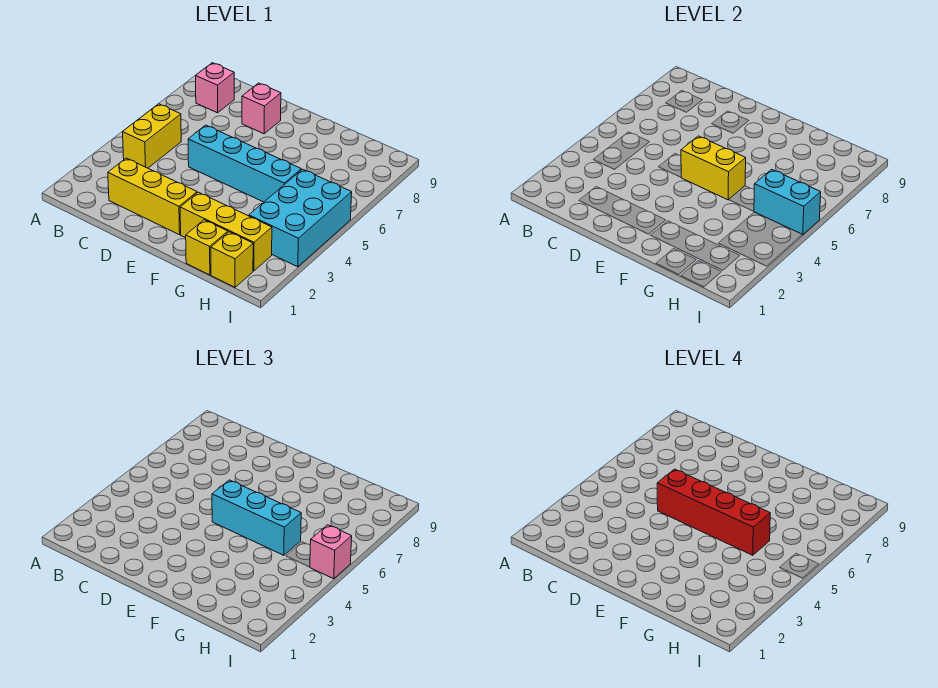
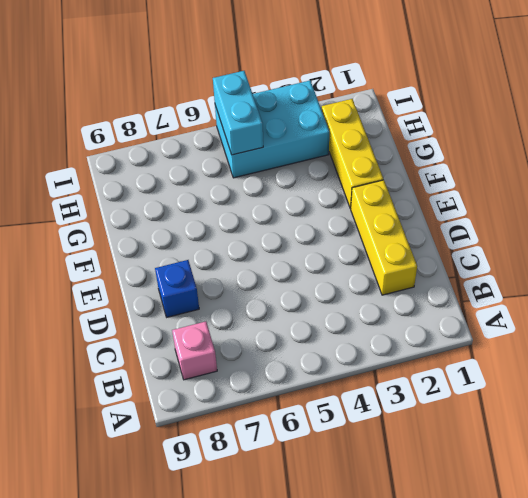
blue brick D8 level 1 -> pink brick D8 level 1
none -> yellow brick B4:B5 level 1
none -> cyan brick D5:G5 level 1
none -> yellow brick G1 level 1

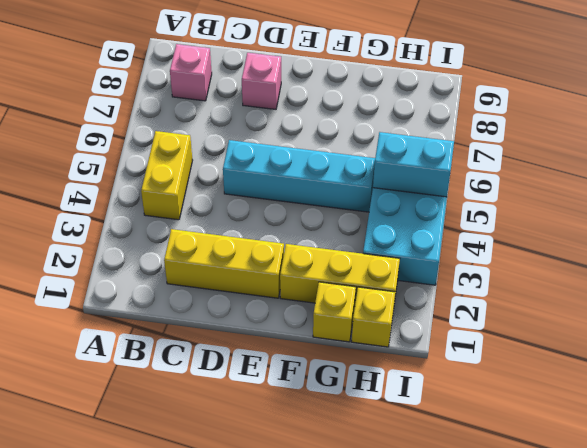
none -> yellow brick E5:F5 level 2
none -> cyan brick E5:G5 level 3
none -> pink brick I5 level 3

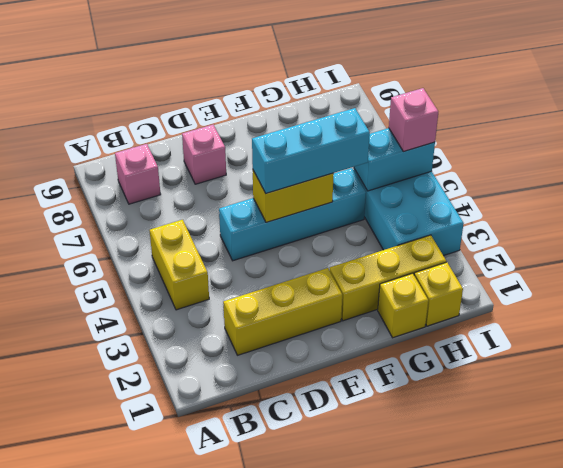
none -> red brick D5:G5 level 4

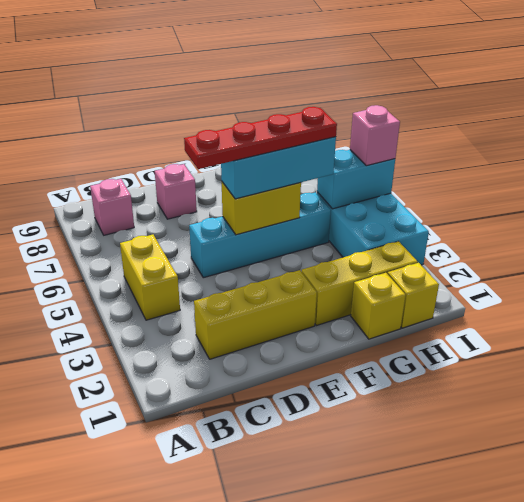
red plate D5:G5 level 4 -> red brick D5:G5 level 4

